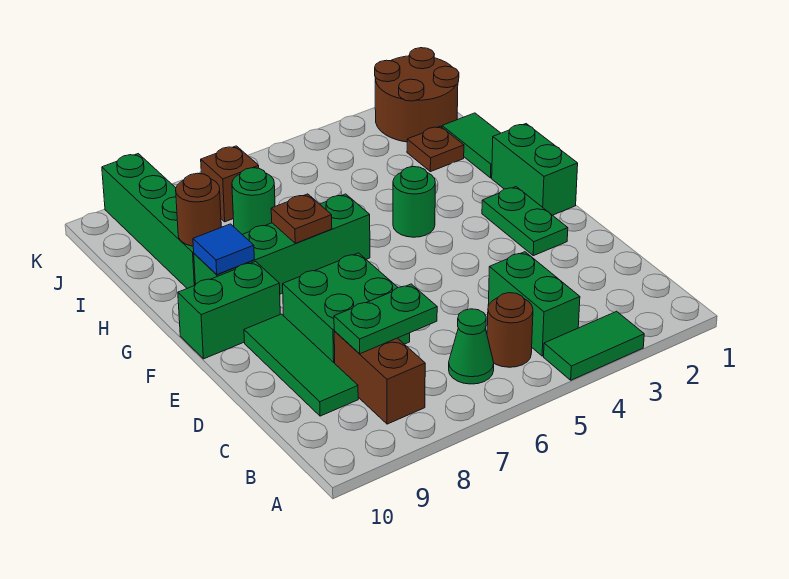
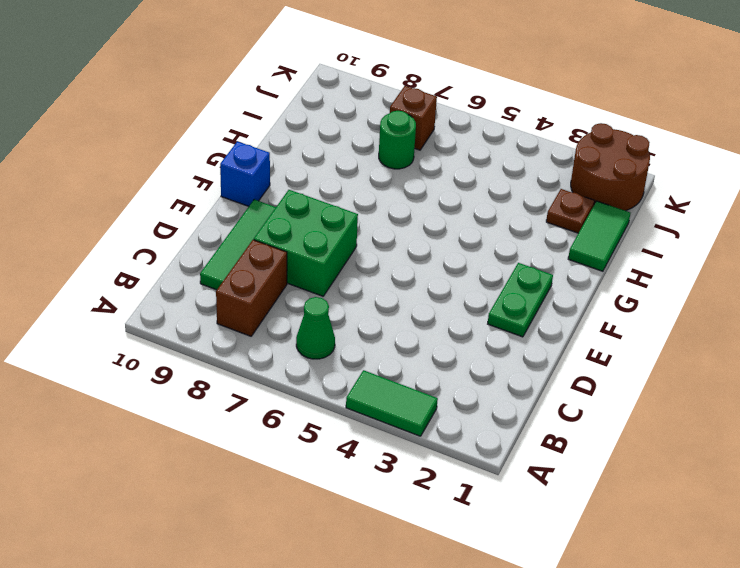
blue brick F10 level 1 -> green brick F9:F10 level 1
none -> green brick B4:C4 level 1
none -> brown round brick B5 level 1
none -> green brick F1:G1 level 1

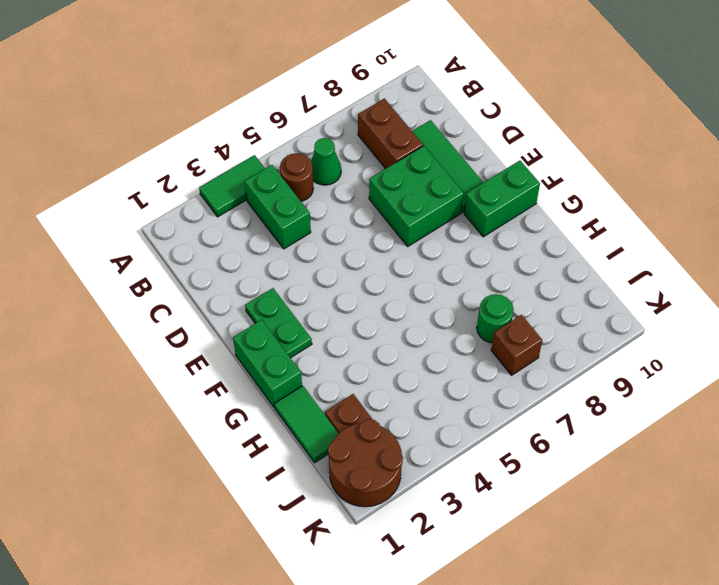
none -> green round brick G4 level 1
none -> green brick G6:G9 level 1
none -> green brick H9:K9 level 1

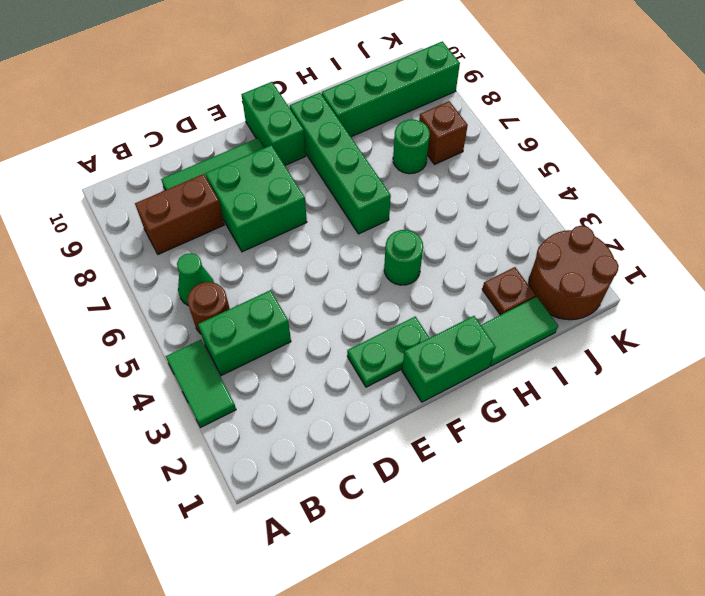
none -> green plate C7:C8 level 2
none -> brown plate G7 level 2
none -> blue tile G9 level 2

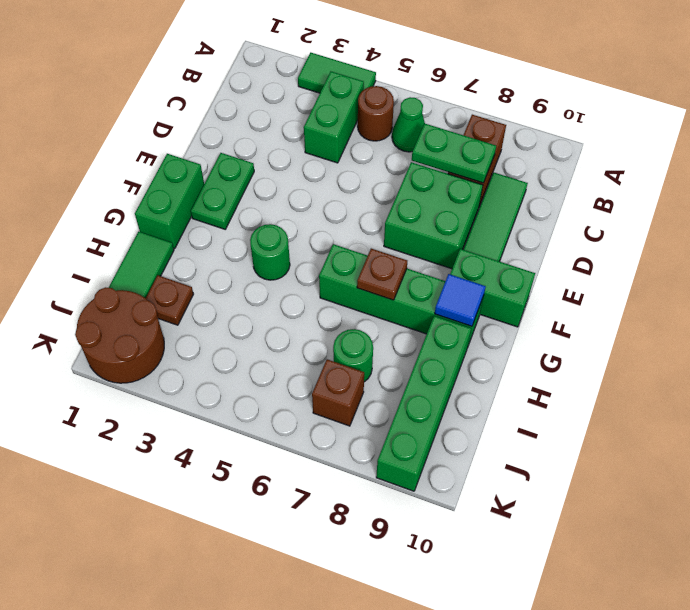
none -> brown round brick H9 level 2

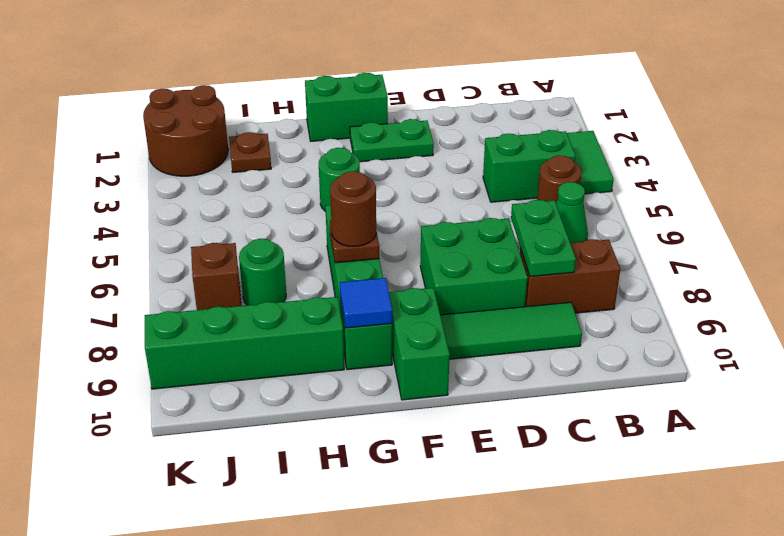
brown round brick G7 level 3 -> brown round brick H9 level 2
none -> green tile H1:I1 level 1

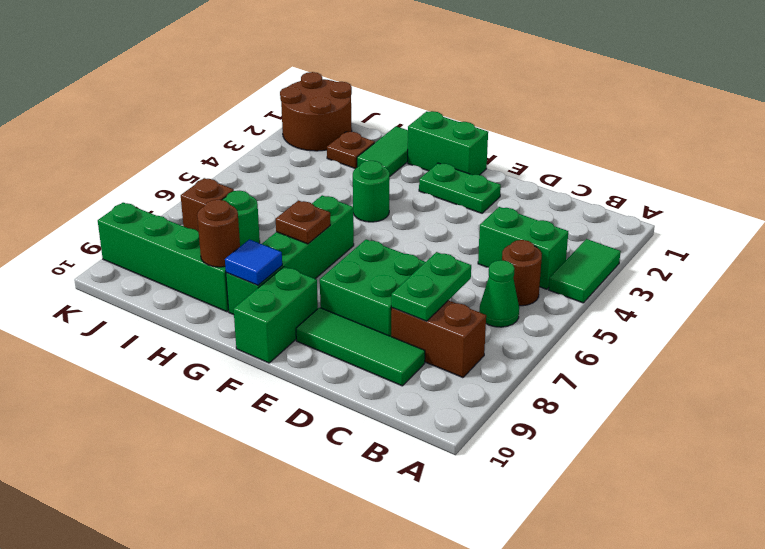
green tile H1:H2 level 1 -> green tile H1:I1 level 1

